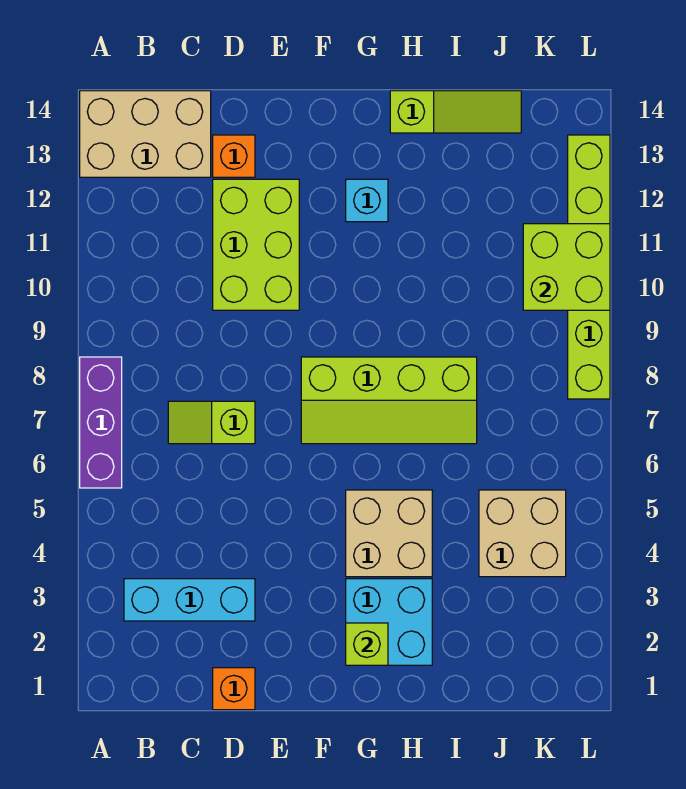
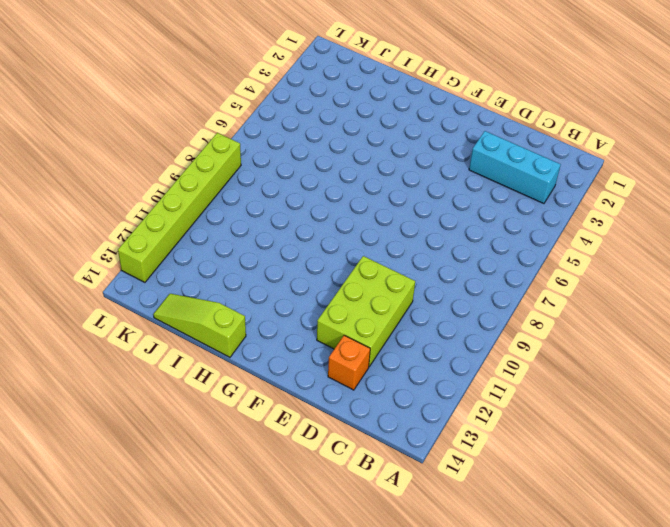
none -> purple brick A6:A8 level 1
none -> tan brick A13:C14 level 1
none -> lime slope C7:D7 level 1 top D

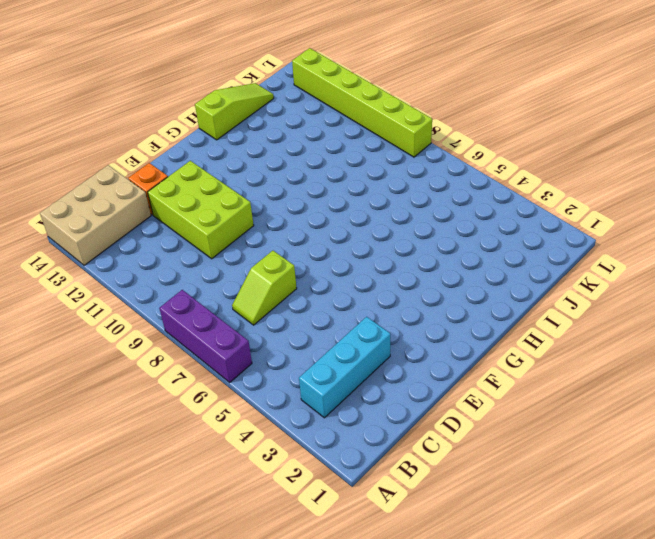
none -> orange brick D1 level 1
none -> lime slope F7:I8 level 1 top 8
none -> cyan brick G2:H3 level 1

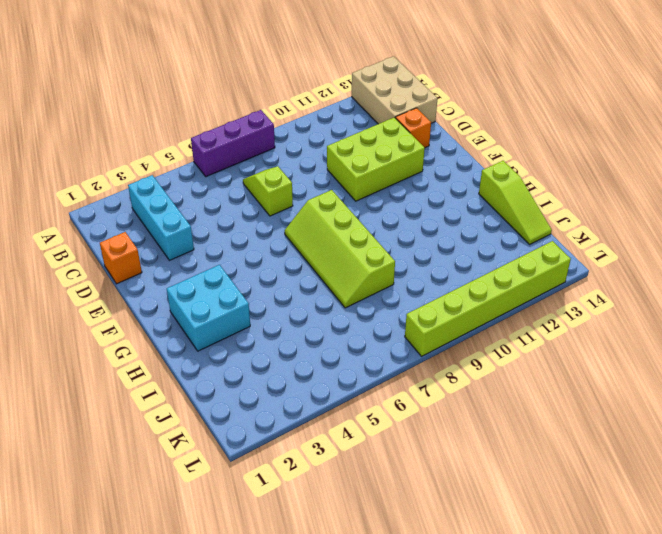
none -> tan brick G4:H5 level 1
none -> cyan brick G12 level 1
none -> tan brick J4:K5 level 1

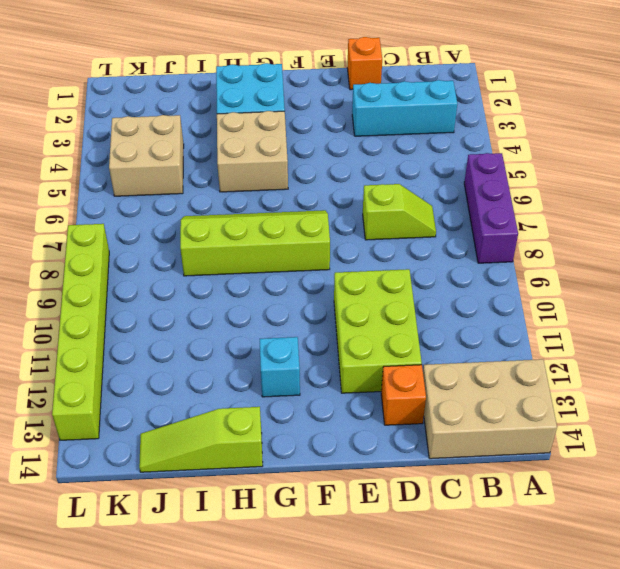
none -> lime brick G2 level 2
none -> lime brick K10:L11 level 2

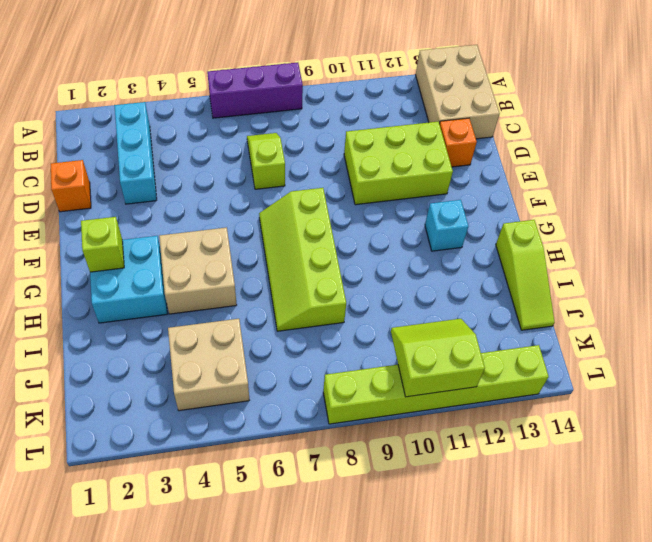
lime slope K10:L11 level 2 top L -> lime brick K10:L11 level 2

